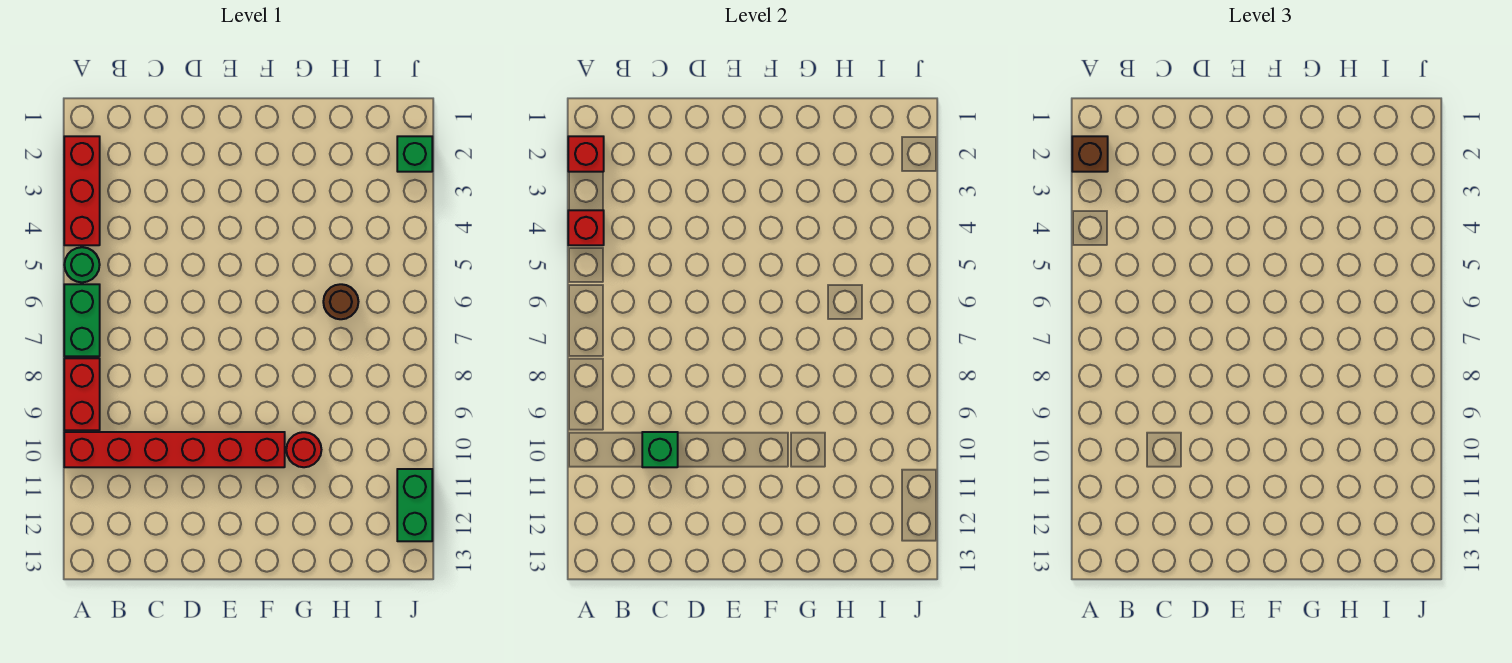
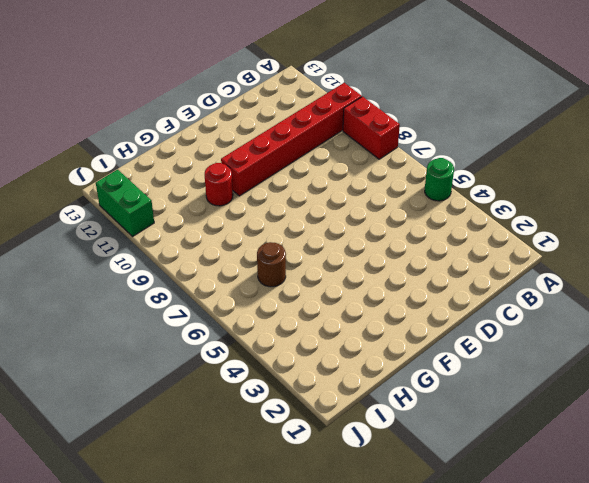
none -> red brick A2:A4 level 1
none -> green brick A6:A7 level 1
none -> green brick J2 level 1

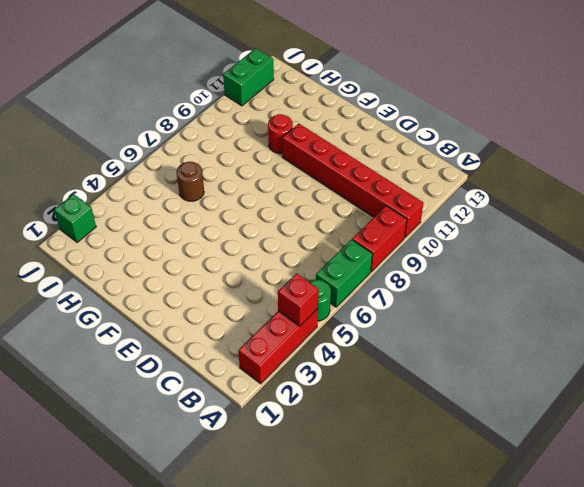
none -> red brick A2 level 2
none -> green brick C10 level 2
none -> brown brick A2 level 3

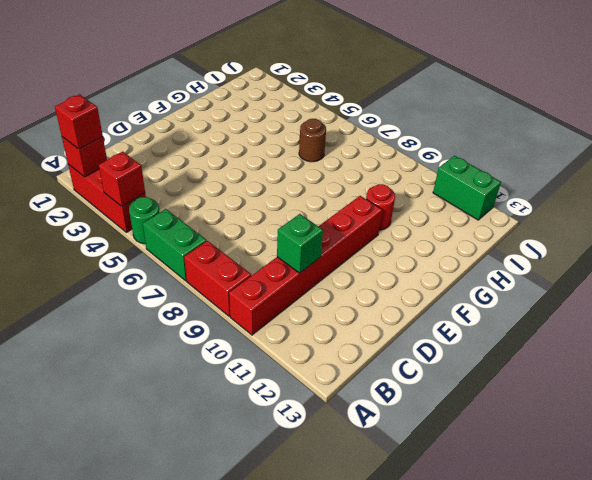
red brick A2 level 3 -> brown brick A2 level 3
none -> green brick J2 level 1

